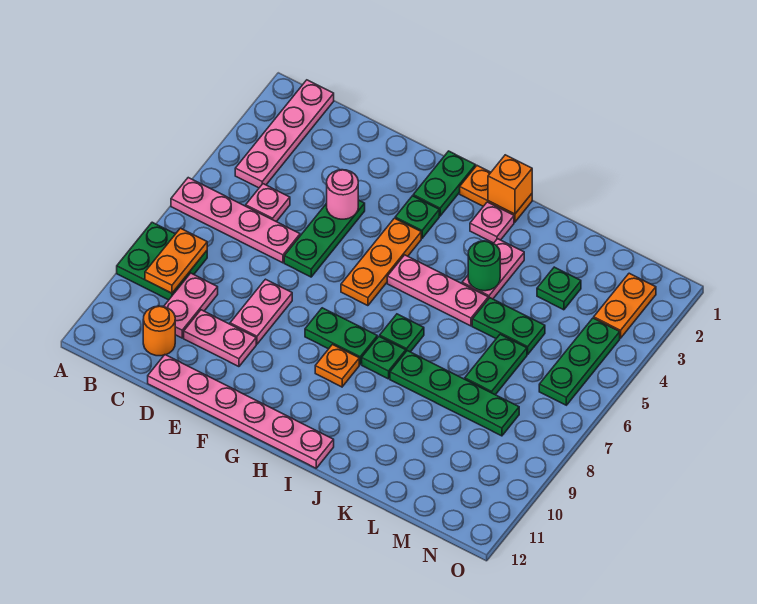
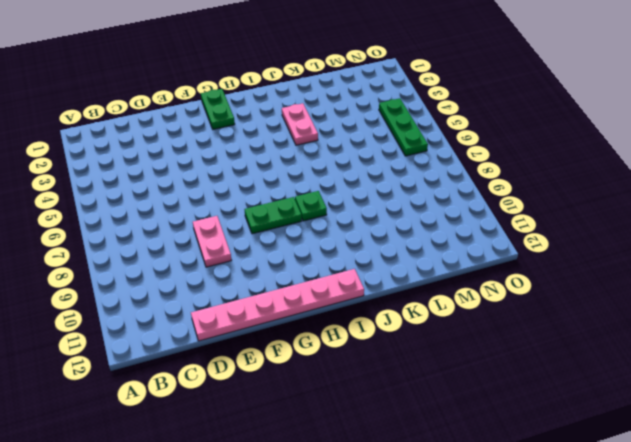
none -> pink plate A6:D6 level 1
none -> green plate A8:B9 level 1
none -> pink plate B1:B4 level 1
none -> pink plate C5 level 1

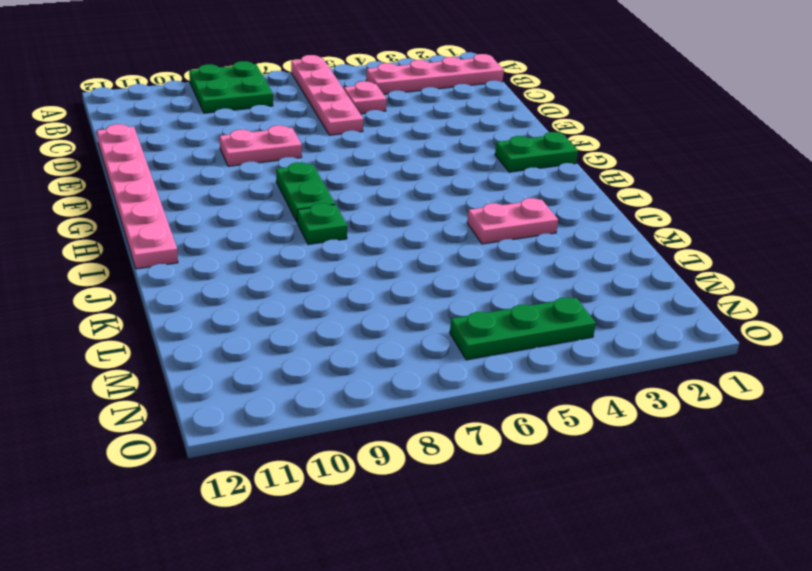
none -> pink plate C9:C10 level 1
none -> orange round brick C11 level 1
none -> pink plate D10:E10 level 1
none -> green plate E4:E6 level 1

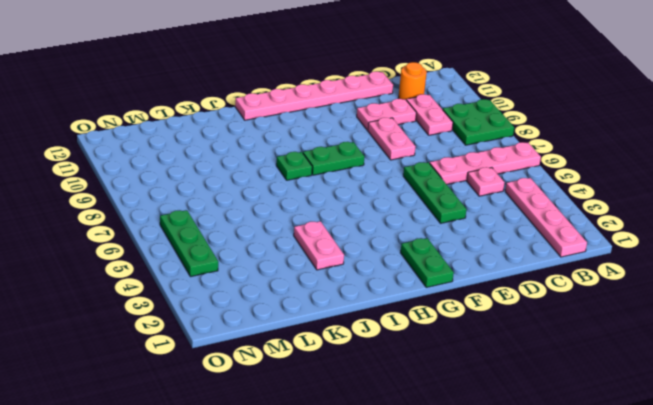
none -> green plate G3 level 1
none -> orange plate G4:G6 level 1
none -> orange plate H1:I1 level 1
none -> pink plate H5:J5 level 1

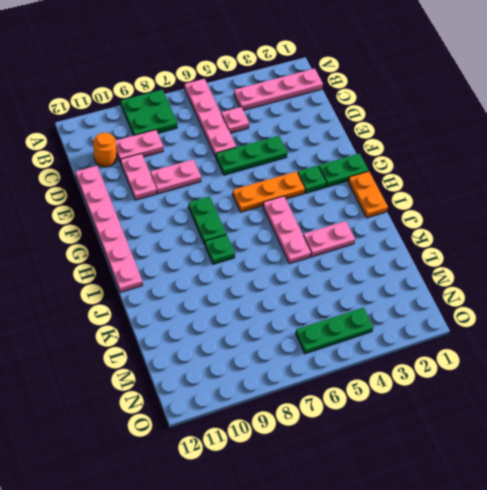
none -> orange plate H9 level 1
none -> pink plate I2 level 1
none -> green plate I7 level 1
none -> green plate J8:M8 level 1

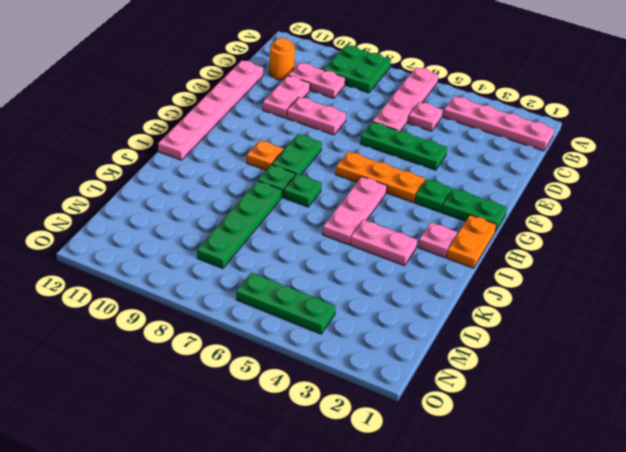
none -> green plate K5:L5 level 1
none -> green plate L3 level 1
none -> green plate L6:L7 level 1
none -> orange plate N2:N3 level 1

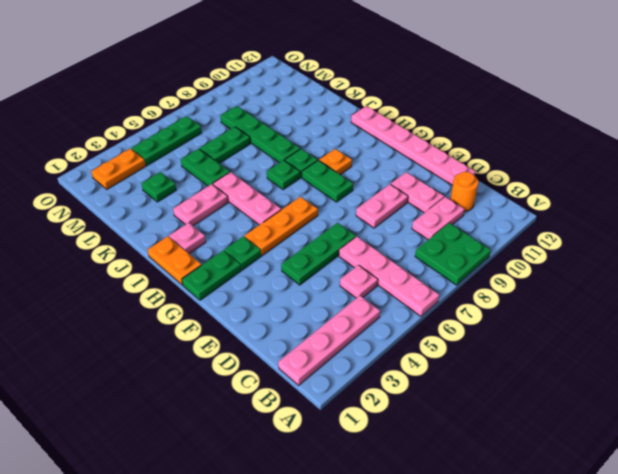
none -> orange plate B8:B9 level 2
none -> pink round brick E4 level 2
none -> orange brick I1 level 2
none -> green round brick J4 level 2

